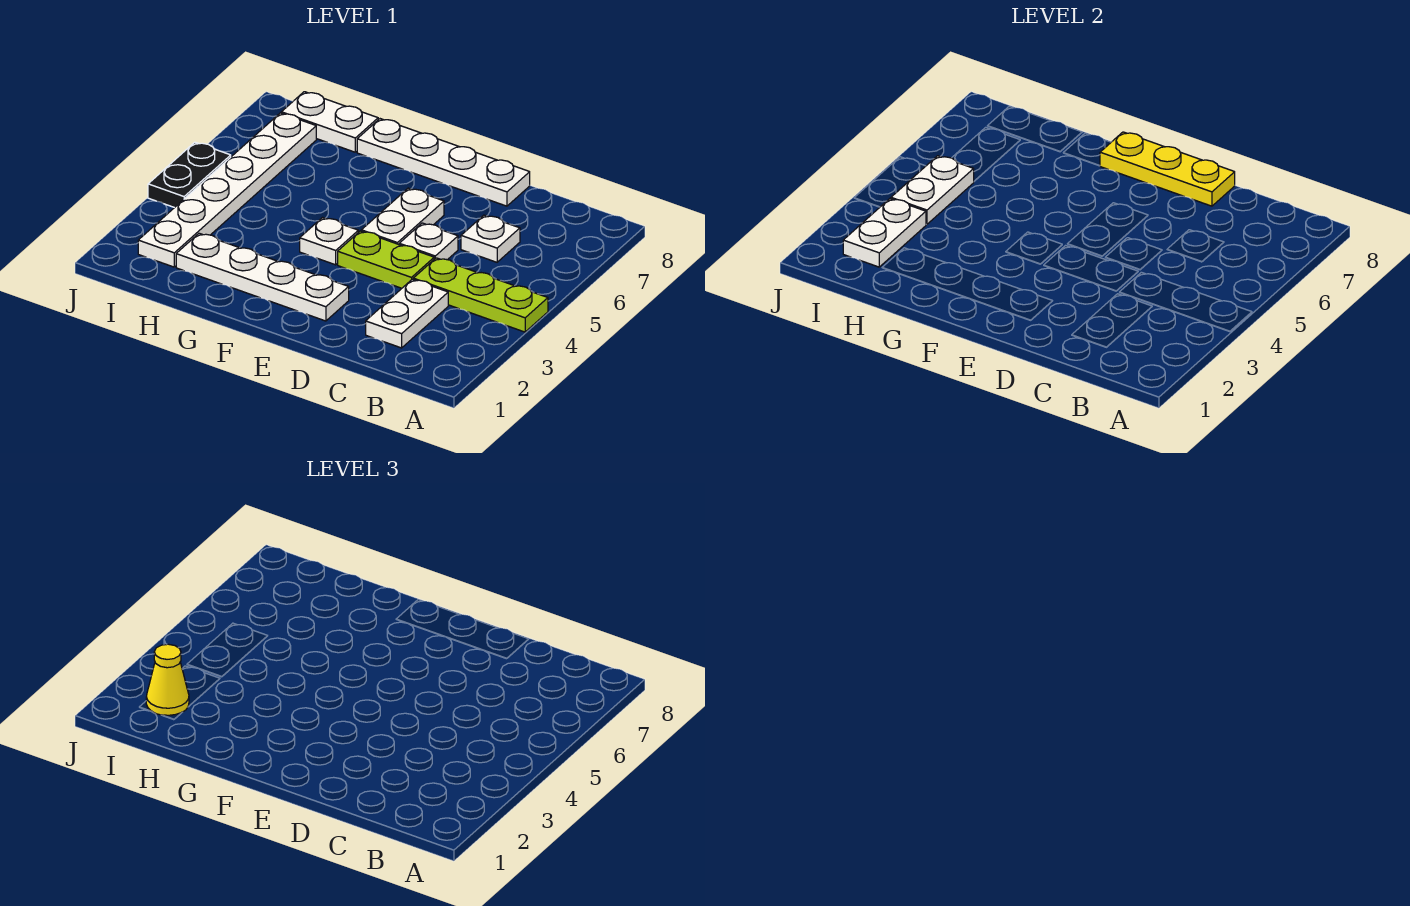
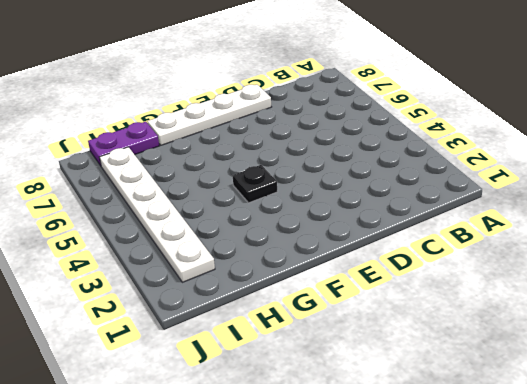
black plate F4 level 1 -> white plate F4 level 1
purple plate H8:I8 level 1 -> white plate H8:I8 level 1
none -> lime plate A4:C4 level 1
none -> white plate C2:C3 level 1
none -> white plate C6 level 1

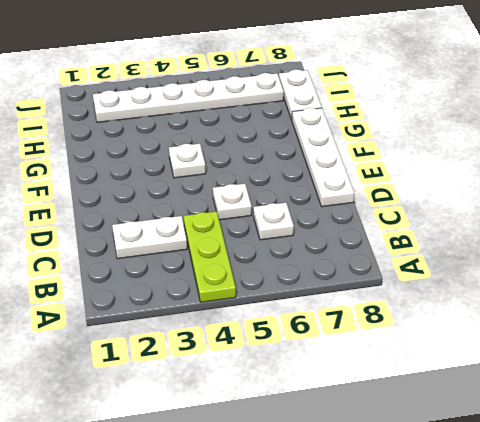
none -> lime plate D4:E4 level 1
none -> white plate E2:H2 level 1
none -> white plate E5:E6 level 1

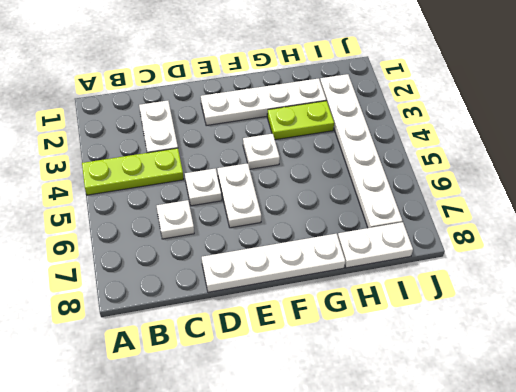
lime plate G3:H3 level 1 -> lime plate D4:E4 level 1
none -> black plate J4:J5 level 1
none -> yellow plate D8:F8 level 2
none -> white plate I2:I3 level 2

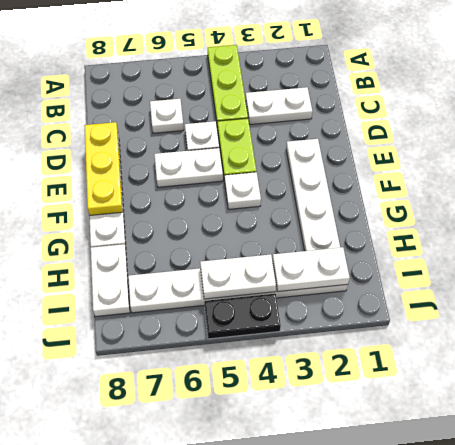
none -> yellow cone I2 level 3

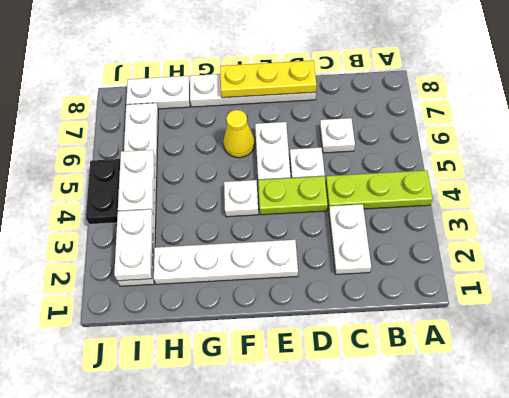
yellow cone F6 level 1 -> yellow cone I2 level 3

